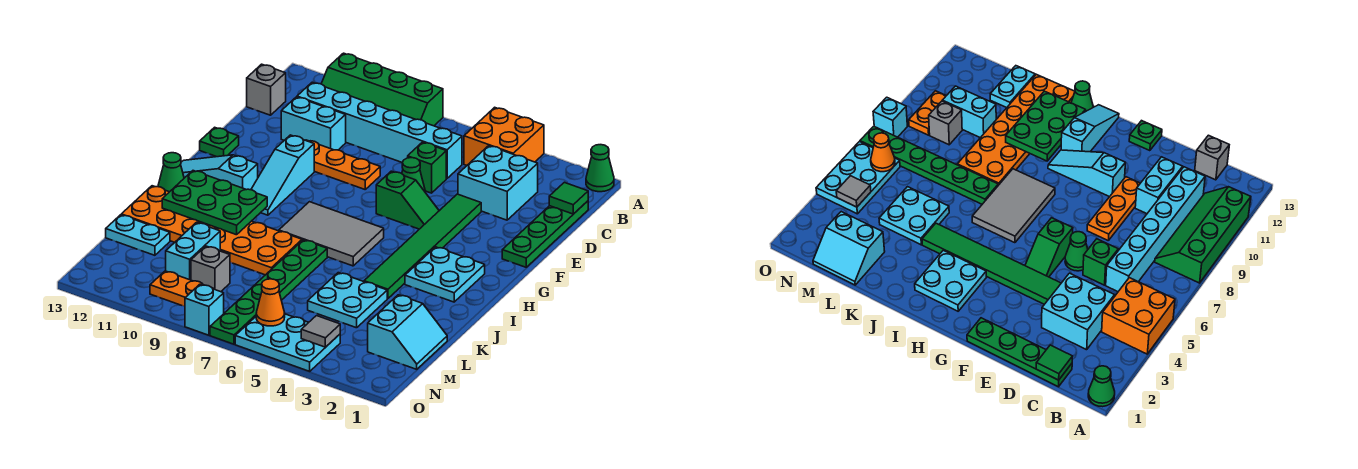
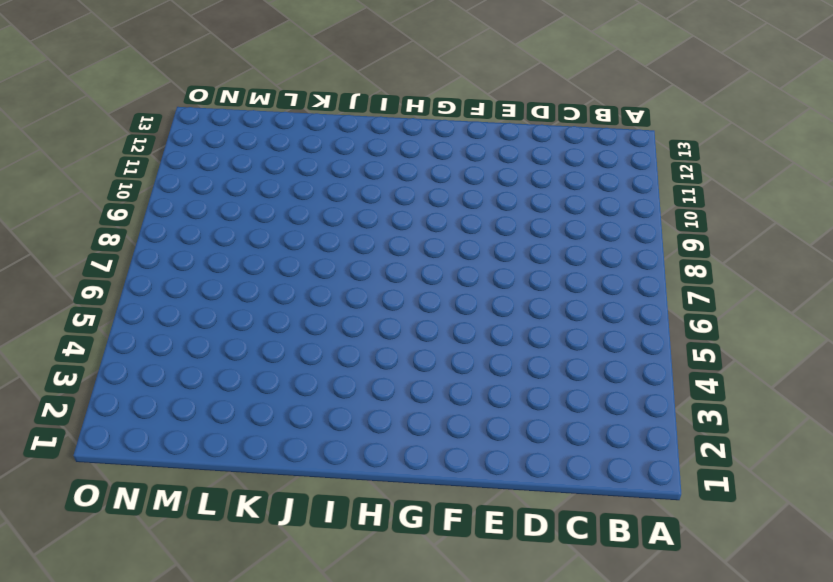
none -> green cone A1 level 1
none -> orange brick A4:B5 level 1
none -> green slope A8:B11 level 1 top A
none -> green plate C1:F1 level 1

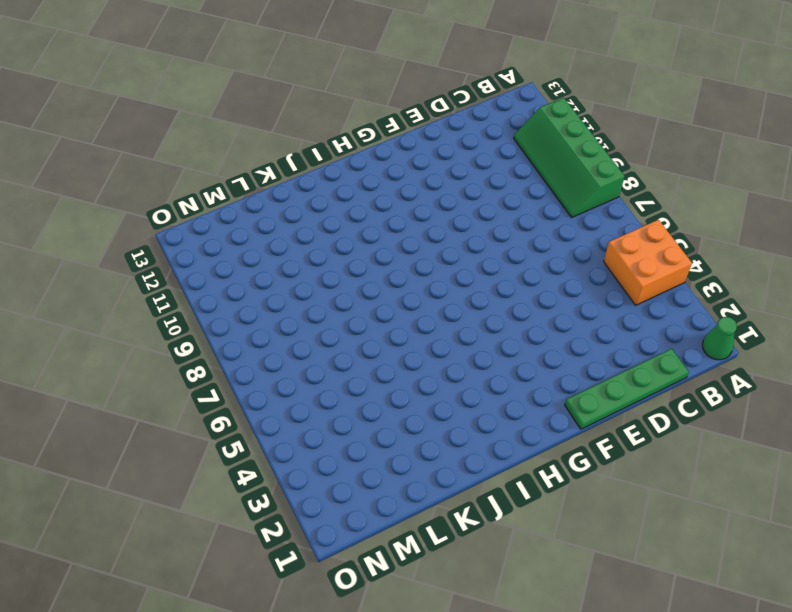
none -> cyan brick C3:D4 level 1
none -> cyan brick C6:C11 level 1
none -> grey brick C13 level 1
none -> green brick D6 level 1

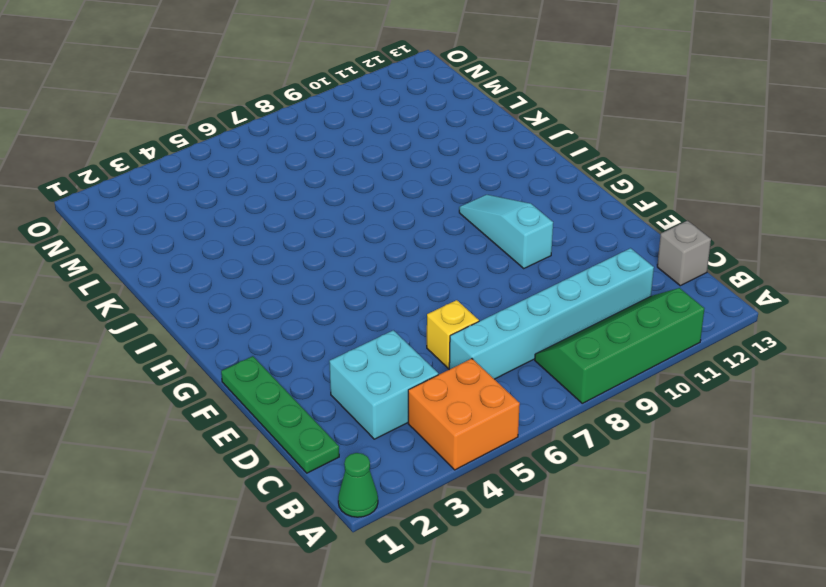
yellow brick D6 level 1 -> green brick D6 level 1
none -> cyan brick D10:D11 level 1
none -> green tile E4:J4 level 1
none -> green cone E6 level 1
none -> orange plate E8:E10 level 1

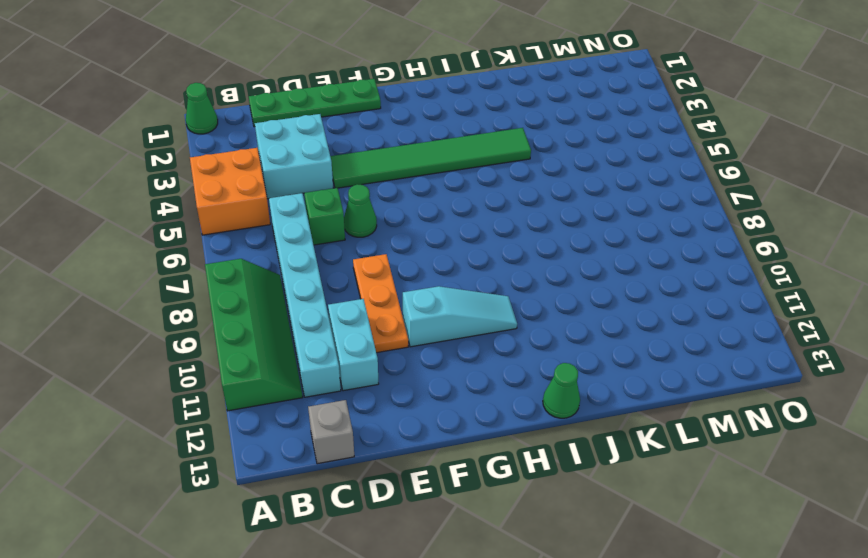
none -> green slope F5:F6 level 1 top 6
none -> green plate F13 level 1
none -> cyan plate H2:I3 level 1
none -> grey tile H6:I8 level 1

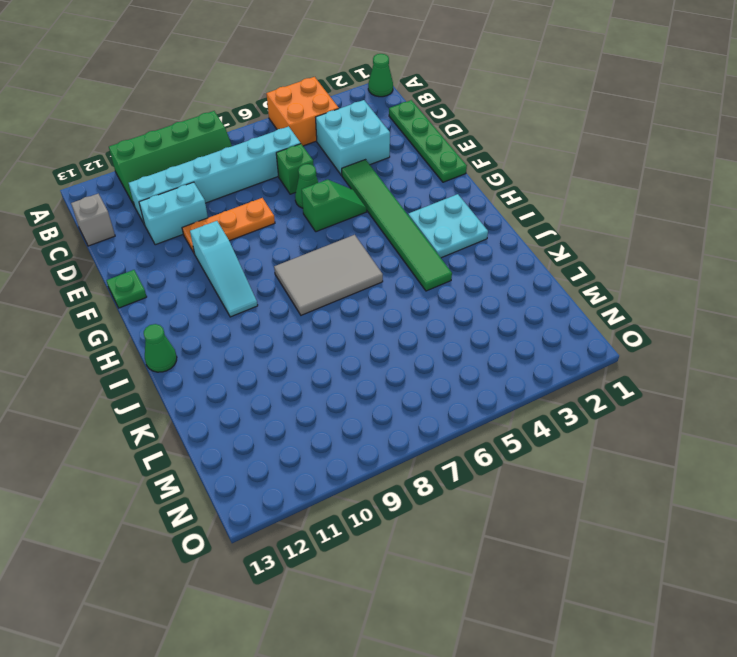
none -> cyan slope H11:H13 level 1 top 11
none -> green plate J7:O7 level 1
none -> orange plate J8:K13 level 1
none -> cyan plate K4:L5 level 1

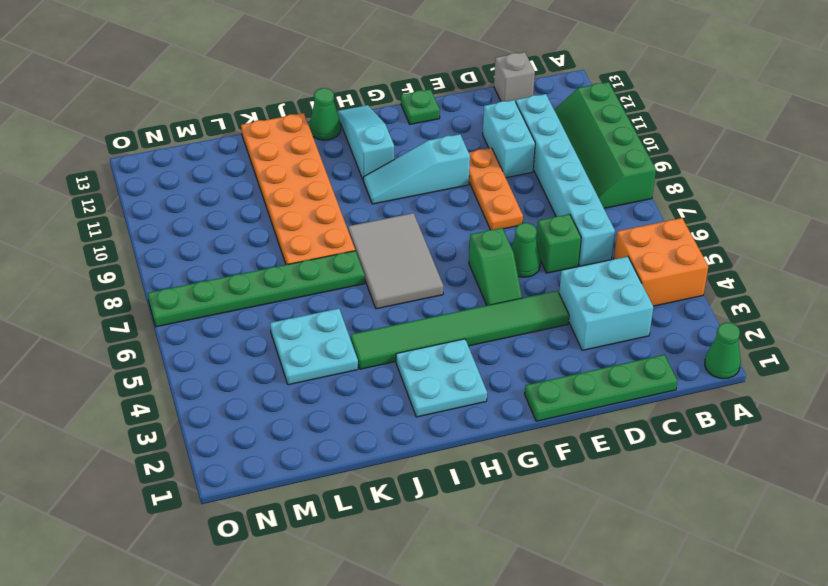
none -> cyan slope L1:M2 level 1 top 2
none -> cyan brick L10:M10 level 1
none -> cyan plate L12:L13 level 1
none -> grey brick M9 level 1

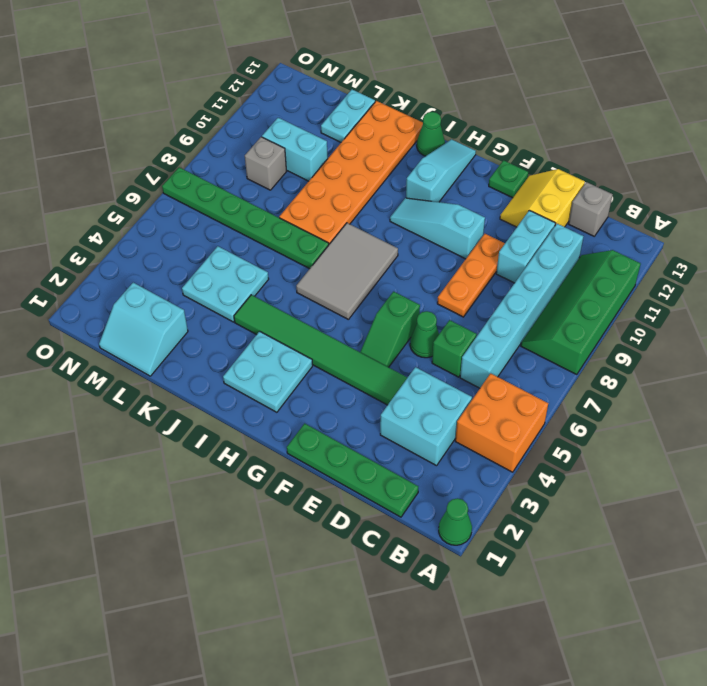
yellow slope D12:E13 level 1 top D -> none
none -> cyan plate N4:O6 level 1
none -> orange plate N9:N10 level 1
none -> cyan brick O8 level 1
none -> green tile C1 level 2

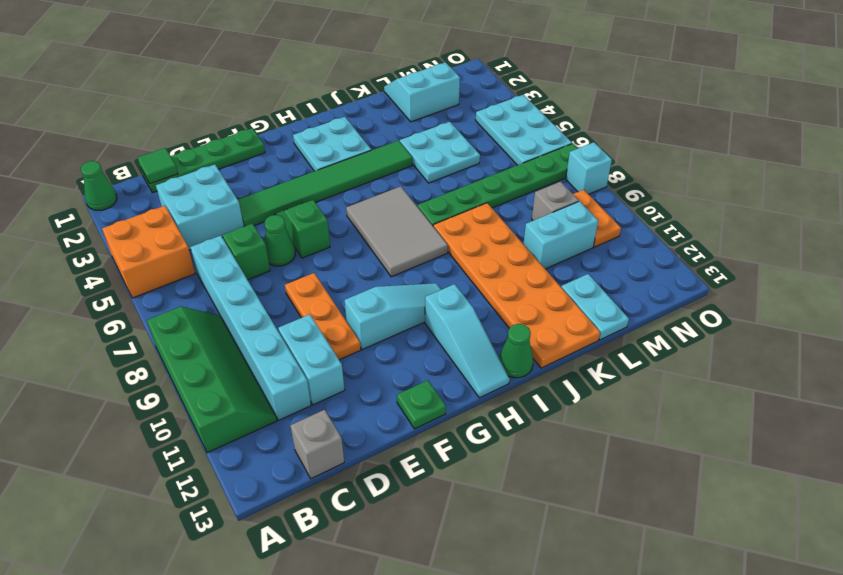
none -> green plate I10:J12 level 2
none -> grey tile N4 level 2
none -> orange cone N6 level 2

